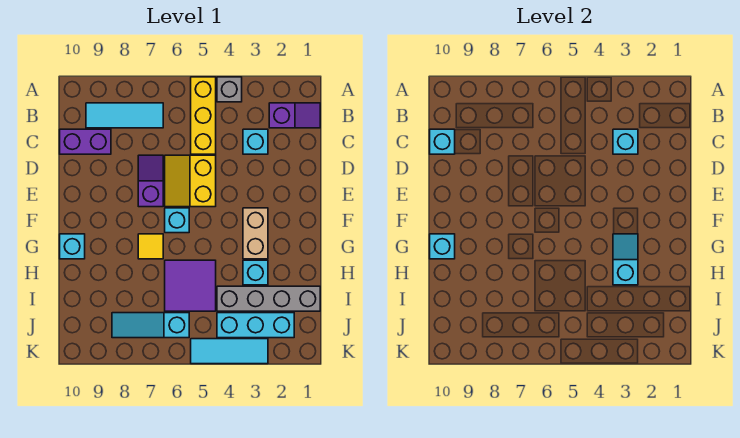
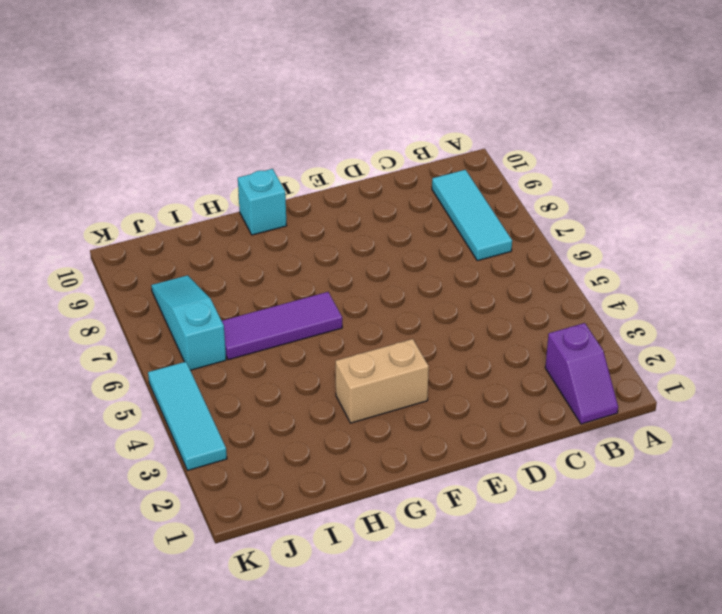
purple tile G6:I6 level 1 -> purple tile H5:I6 level 1
none -> grey brick A4 level 1
none -> yellow brick A5:C5 level 1
none -> cyan brick C3 level 1

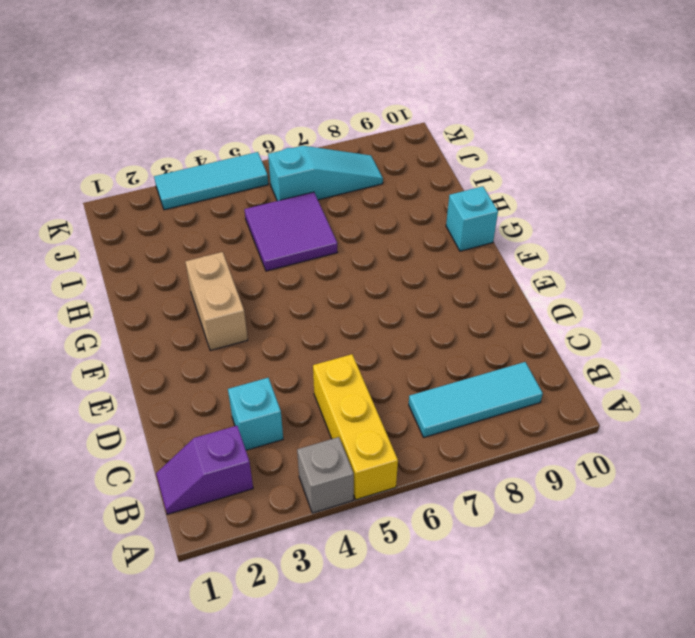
none -> purple brick C9:C10 level 1
none -> yellow slope D5:E6 level 1 top 5
none -> purple slope D7:E7 level 1 top E

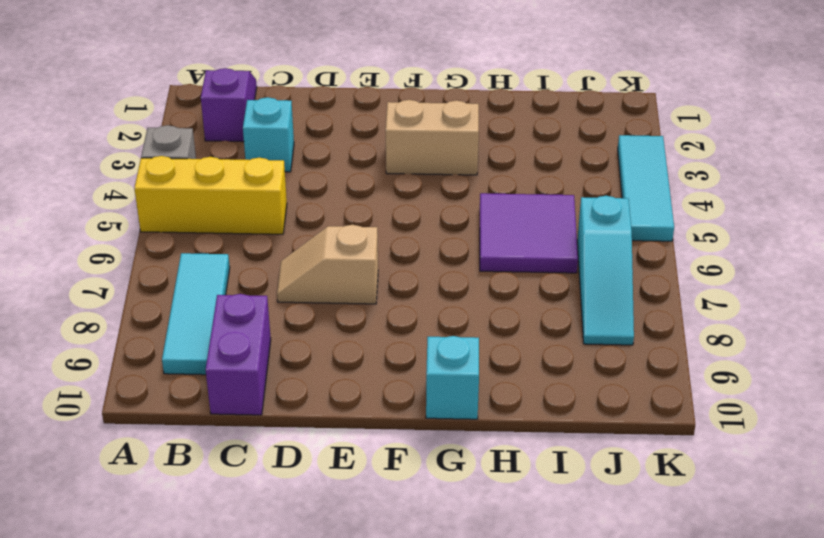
tan slope D7:E7 level 1 top E -> purple slope D7:E7 level 1 top E
none -> yellow slope D5:E6 level 1 top 5
none -> cyan brick F6 level 1
none -> yellow tile G7 level 1

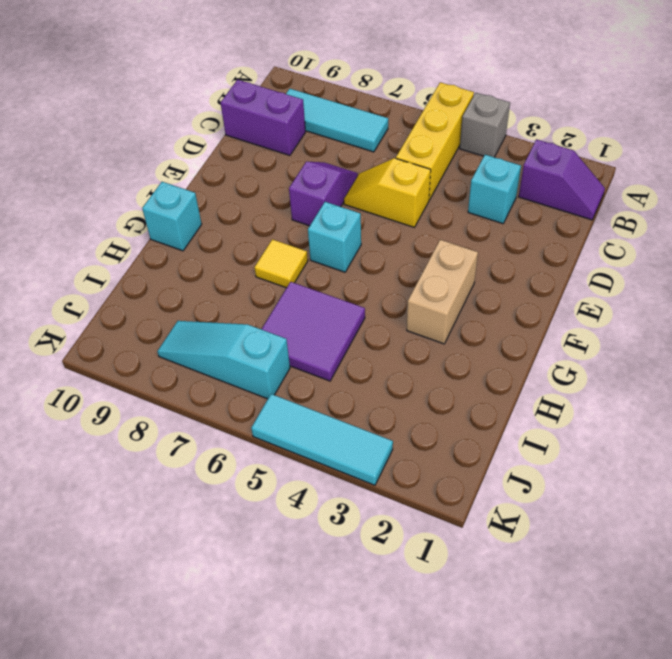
yellow slope D5:D6 level 1 top 5 -> yellow slope D5:E6 level 1 top 5
none -> cyan brick H3 level 1
none -> grey brick I1:I4 level 1
none -> cyan brick J2:J4 level 1

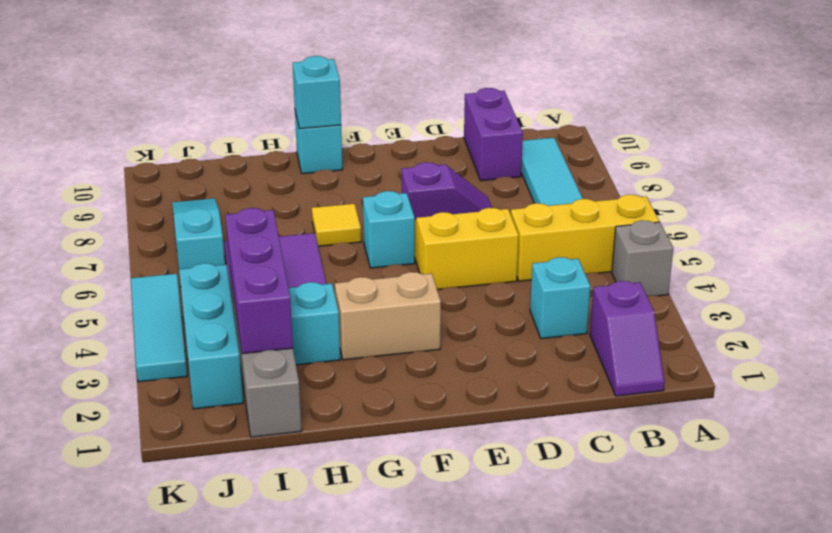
purple brick I2:I4 level 2 -> none
none -> cyan brick C3 level 2
none -> cyan brick C10 level 2
none -> cyan slope G3:H3 level 2 top H

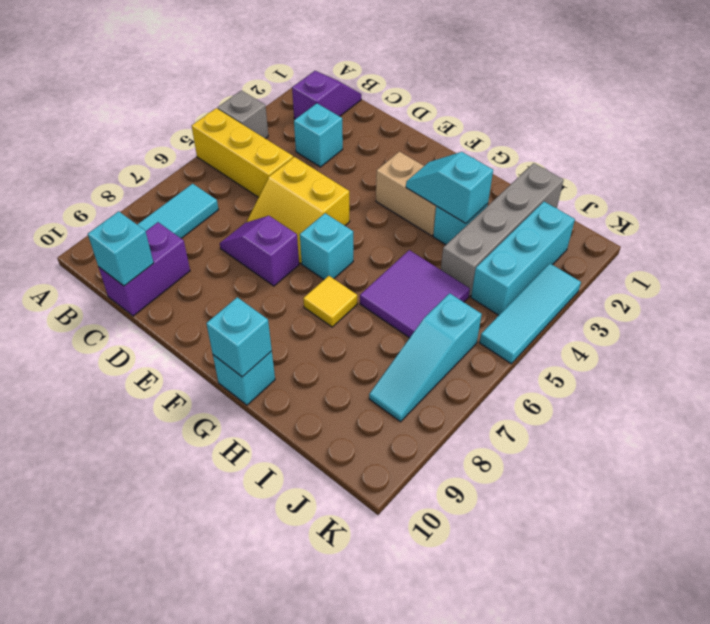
none -> cyan brick C3 level 2

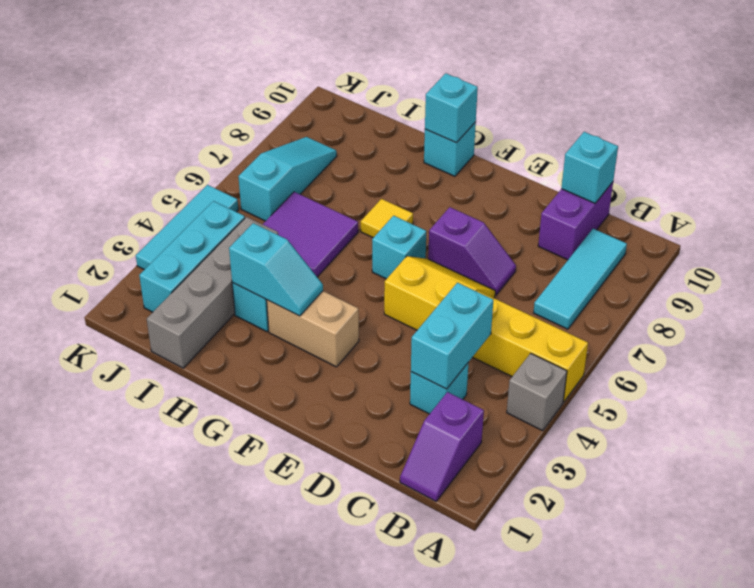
cyan brick C3:C4 level 2 -> cyan brick C3 level 2

